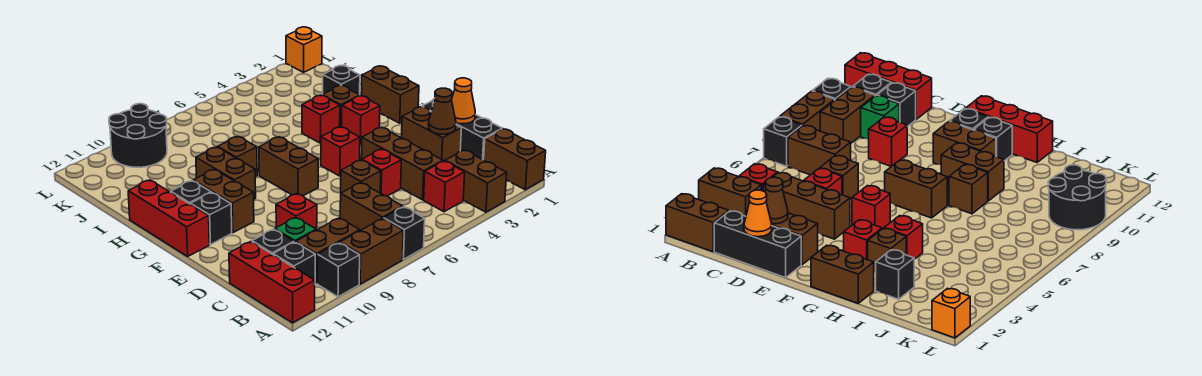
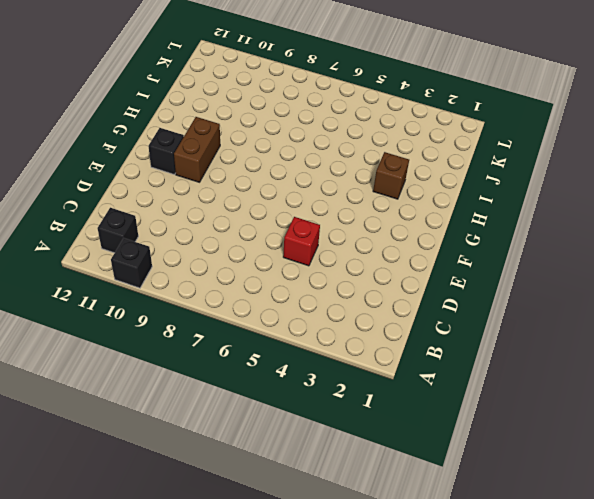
none -> brown brick A1:B1 level 1
none -> brown brick A3:B3 level 1
none -> black brick A7 level 1
none -> brown brick A8:A9 level 1

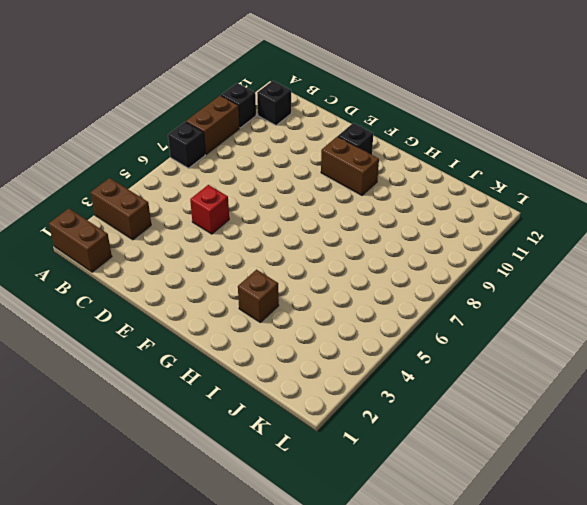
none -> red brick A12:C12 level 1
none -> red brick B4 level 1
none -> brown brick B7:C7 level 1
none -> brown brick B9:B10 level 1

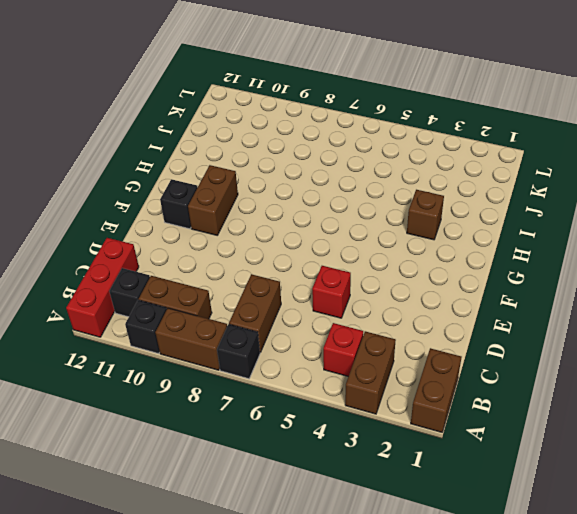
none -> black brick C1:E1 level 1
none -> brown brick C4:E4 level 1
none -> green brick C10 level 1
none -> black brick C11 level 1

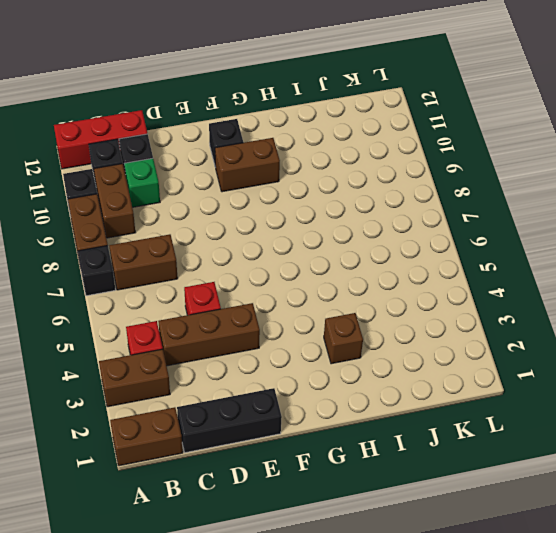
none -> brown brick D2:E2 level 1
none -> brown brick D6 level 1
none -> red brick D9 level 1
none -> red brick F5 level 1

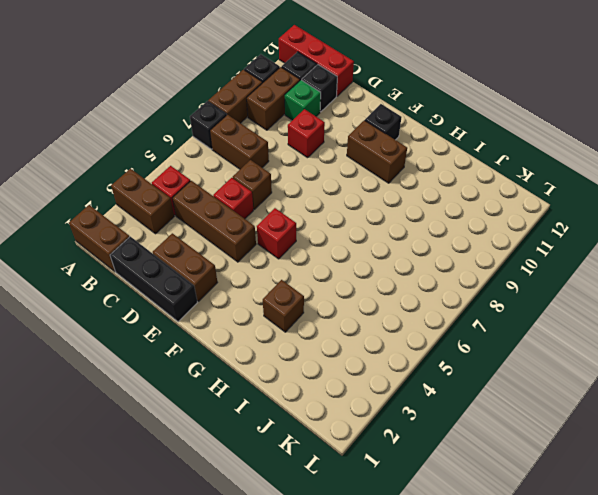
none -> brown brick F7:G7 level 1
none -> red brick F12:H12 level 1
none -> brown brick G1:H1 level 1
none -> red brick G3 level 1

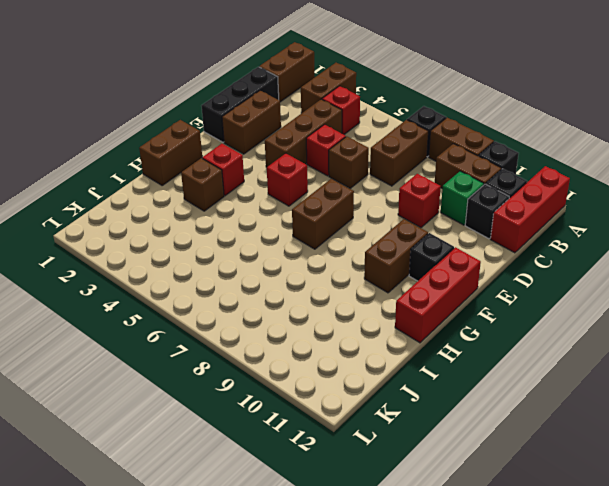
none -> brown brick G9:H9 level 1
none -> black brick G11 level 1
none -> red brick H4 level 1
none -> brown brick H8 level 1

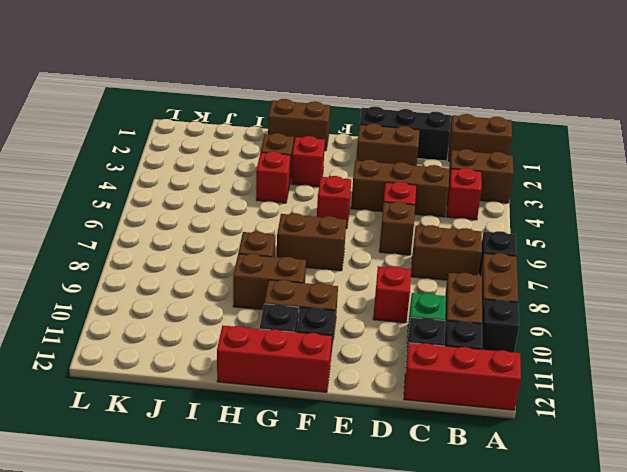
none -> black brick I2 level 1
none -> black round brick K9:L10 level 1
none -> orange brick L1 level 1
none -> orange cone D1 level 2

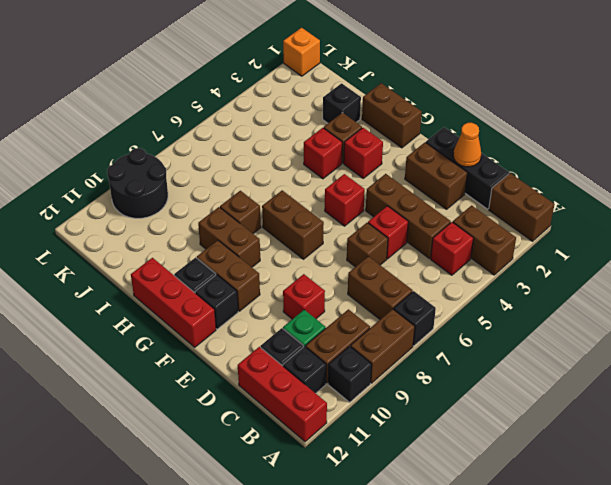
none -> brown cone D2 level 2

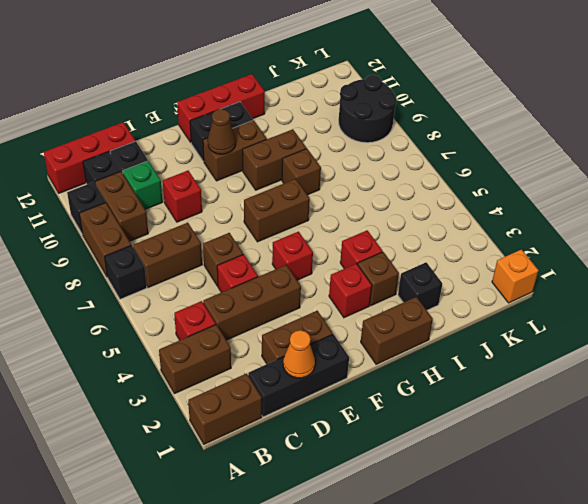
brown cone F10 level 2 -> brown cone D2 level 2

